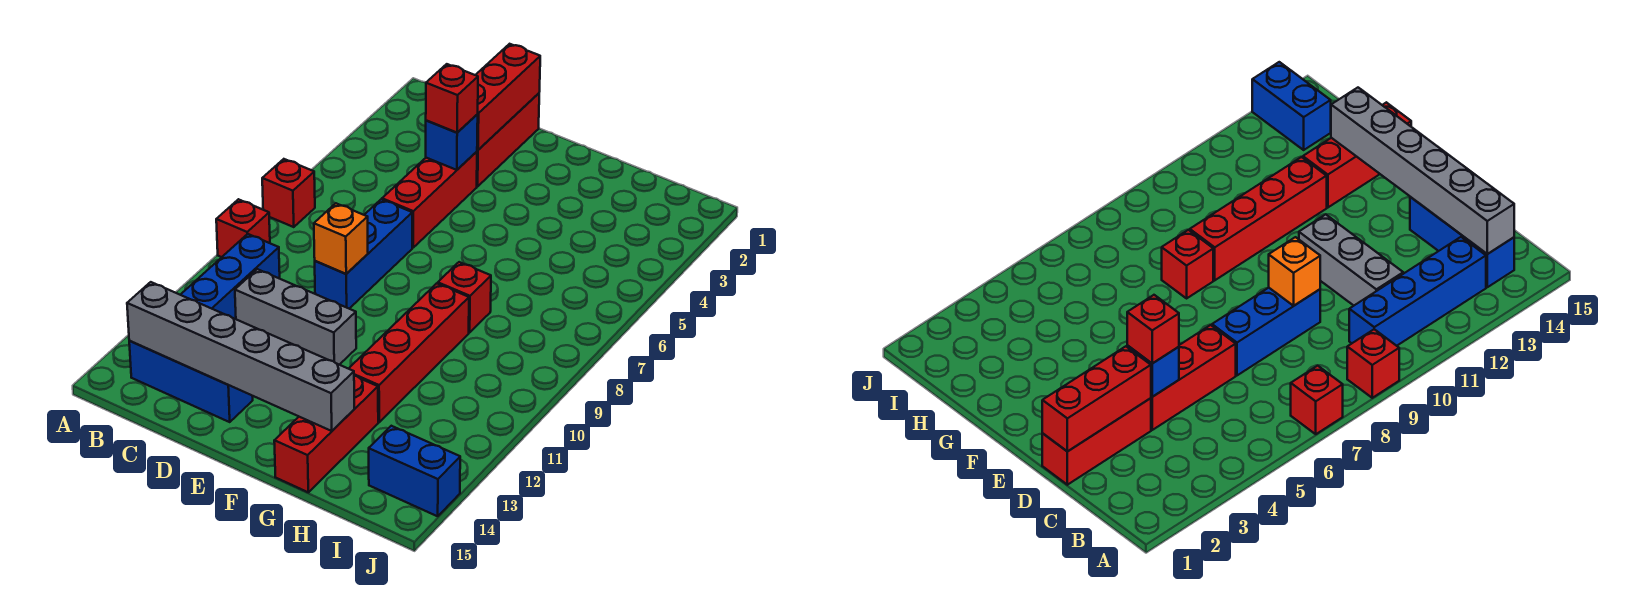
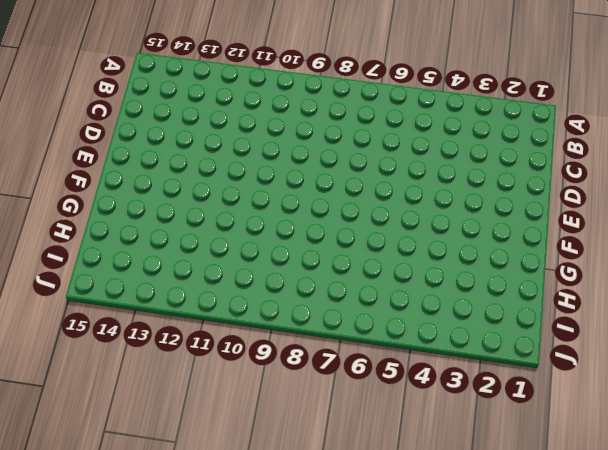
none -> red brick A7 level 1
none -> red brick A9 level 1
none -> blue brick B10:B13 level 1

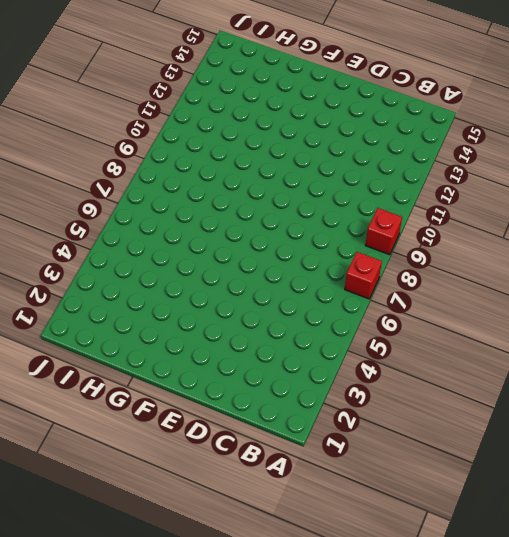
none -> blue brick B10:B13 level 1
none -> blue brick B14:D14 level 1
none -> grey brick C11:E11 level 1

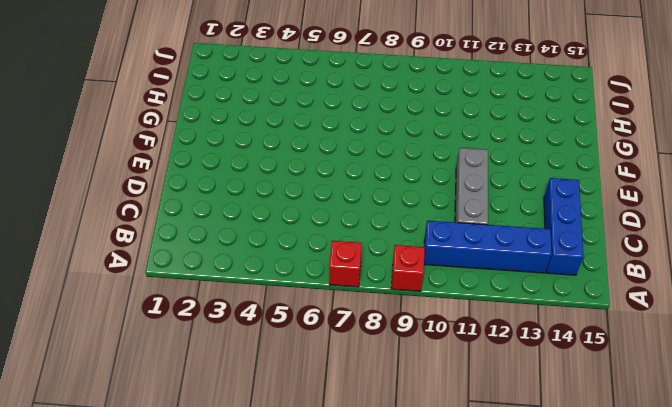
none -> red brick D1:D3 level 1
none -> red brick D4:D6 level 1
none -> blue brick D7:D9 level 1

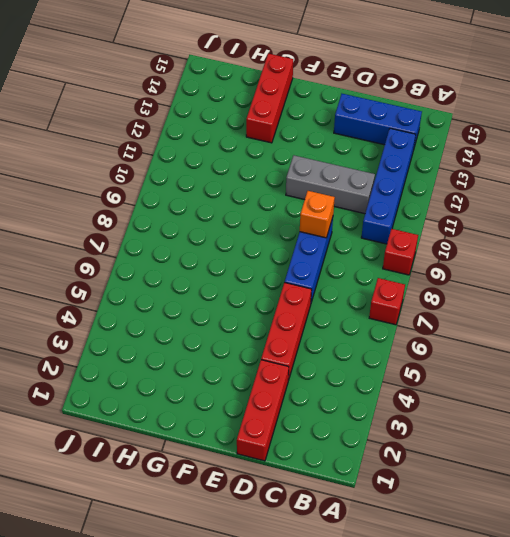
none -> red brick G8 level 1
none -> red brick G9:G12 level 1
none -> blue brick I14:J14 level 1

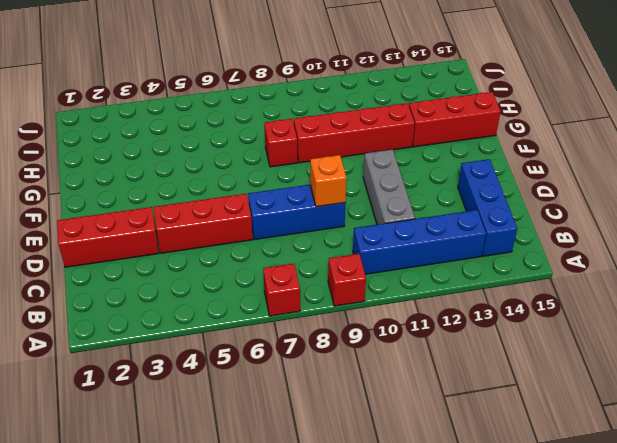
none -> blue brick I14:J14 level 1
none -> grey brick B14:G14 level 2
none -> red brick D1:D3 level 2

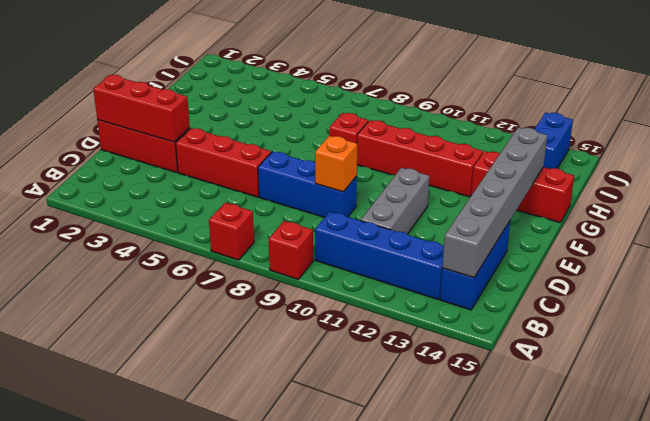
none -> blue brick D4 level 2
none -> red brick D4 level 3

